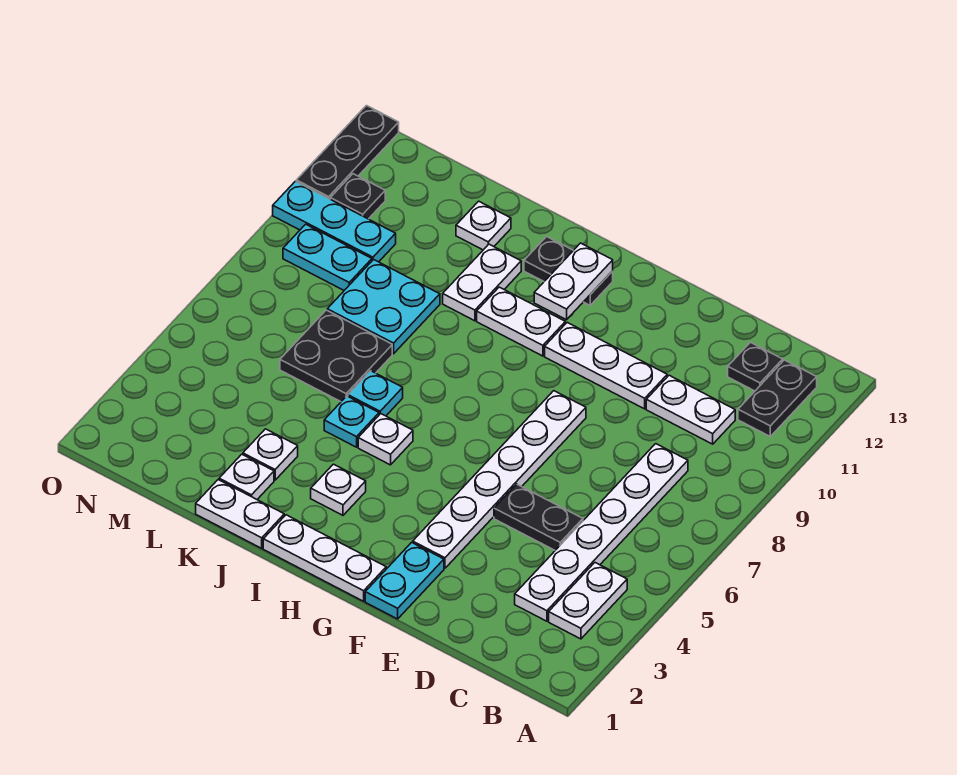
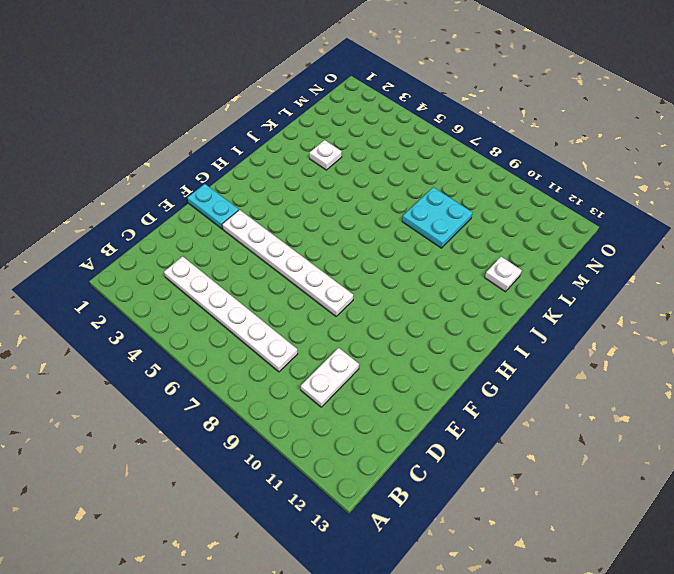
none -> white plate B3:B4 level 1
none -> black plate B11:B12 level 1
none -> black plate C12 level 1

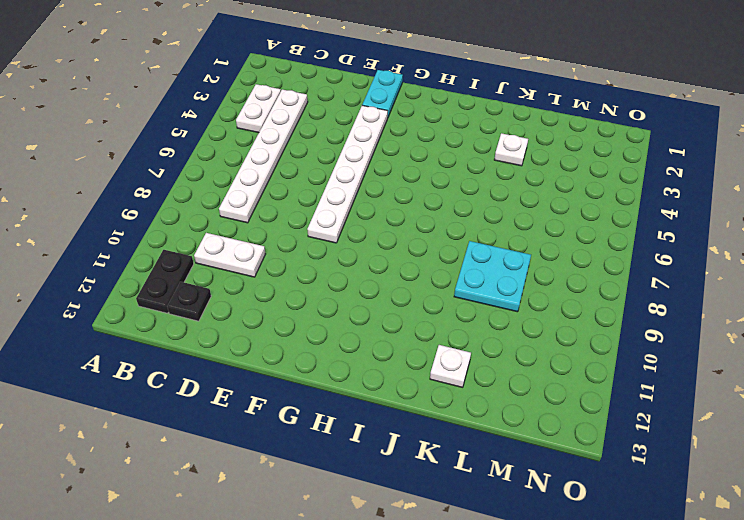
none -> black plate D5:E5 level 1
none -> white plate E10:G10 level 1
none -> white plate G1:I1 level 1

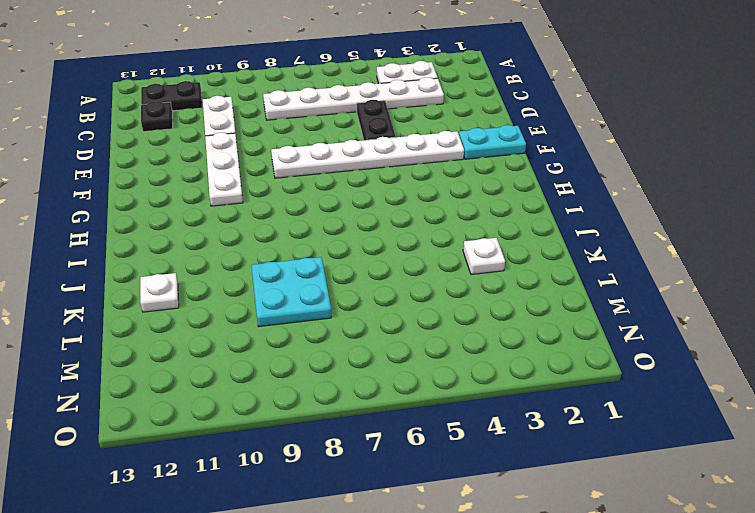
none -> white plate G1:I1 level 1
none -> white plate H10:I10 level 1
none -> black plate H12:I12 level 1

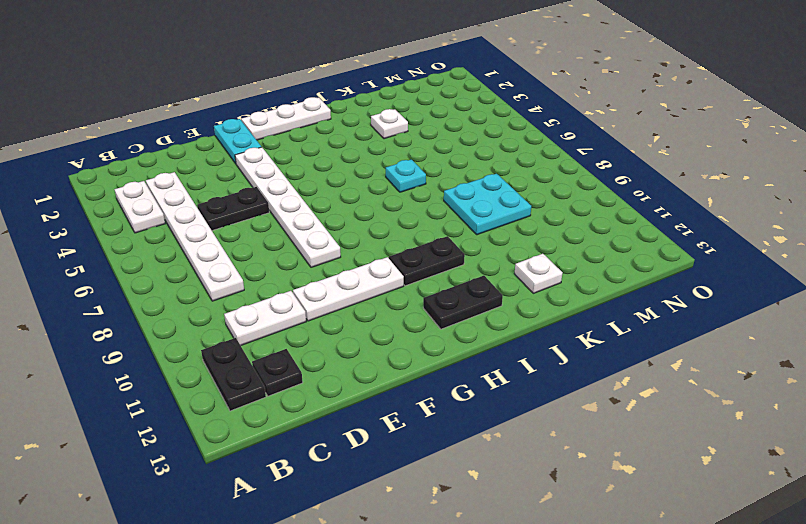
black plate H10:I10 level 1 -> white plate H10:I10 level 1
none -> white plate I3 level 1
none -> white plate I5 level 1
none -> white plate J1:K1 level 1

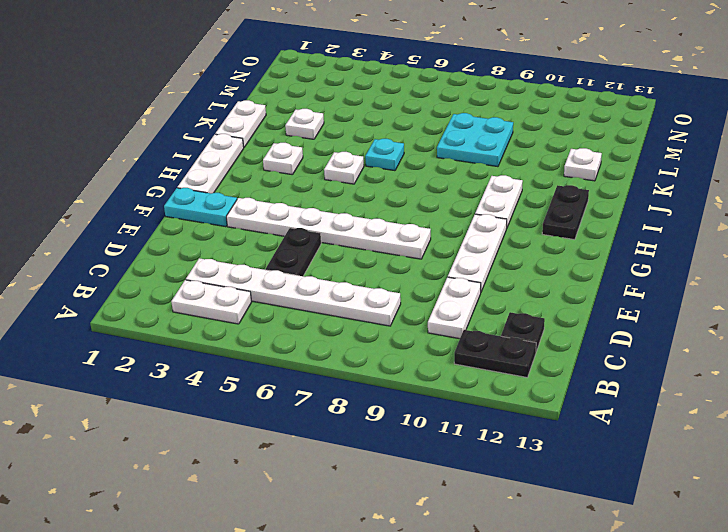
none -> cyan plate J5 level 1
none -> white plate J10:J11 level 1
none -> white plate K2 level 1

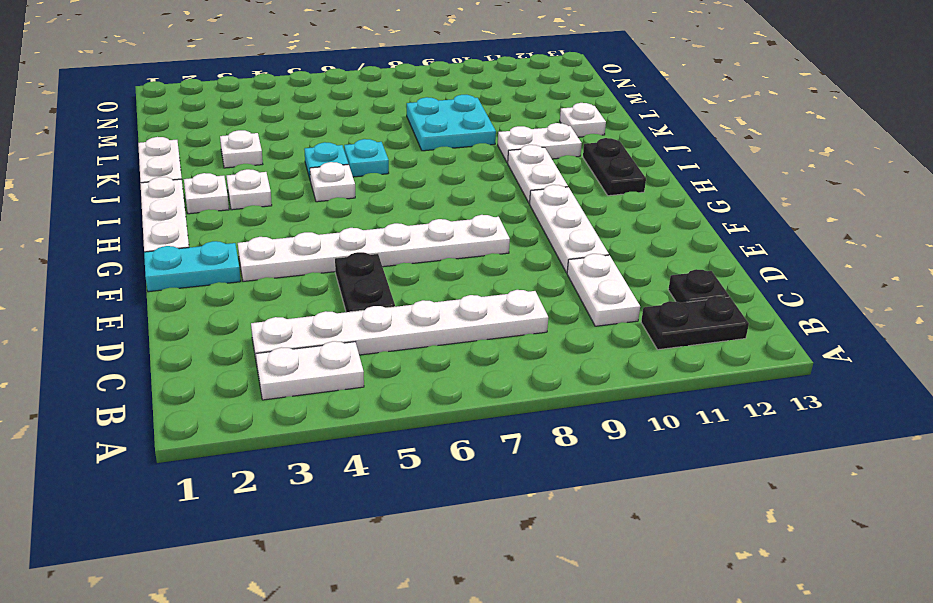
white plate I2 level 1 -> white plate K2 level 1
none -> black plate K6:L7 level 1
none -> cyan plate M9:N9 level 1
none -> cyan plate M10:O10 level 1

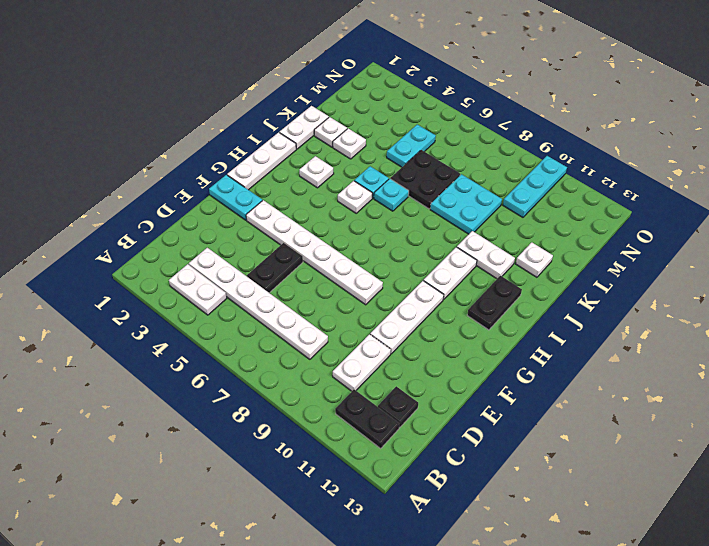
cyan plate L5:M5 level 1 -> cyan plate M9:N9 level 1
none -> black plate N11 level 1
none -> black plate O11:O13 level 1
none -> white plate H11:H12 level 2

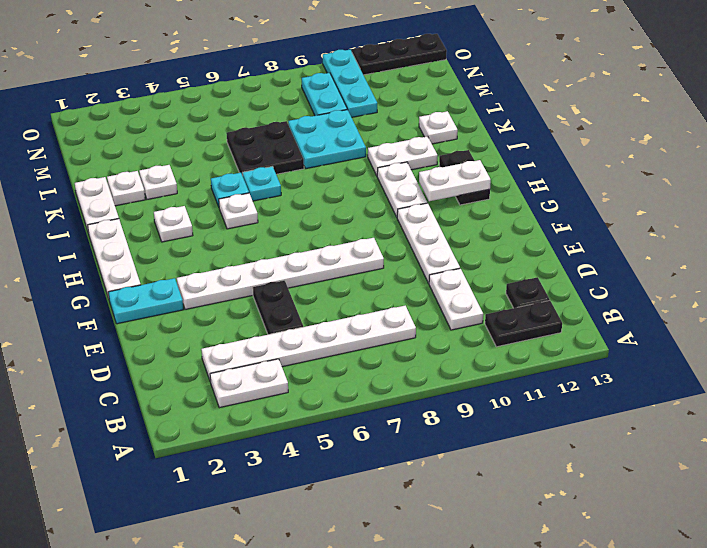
none -> black plate N11 level 1

